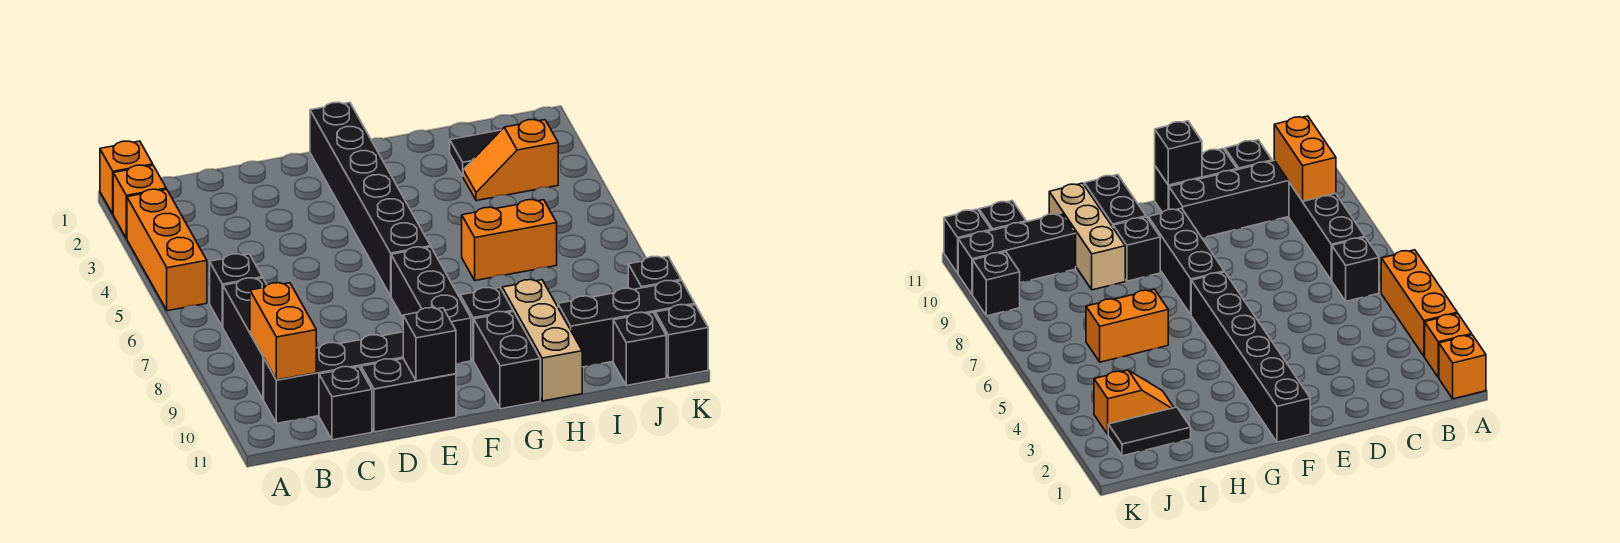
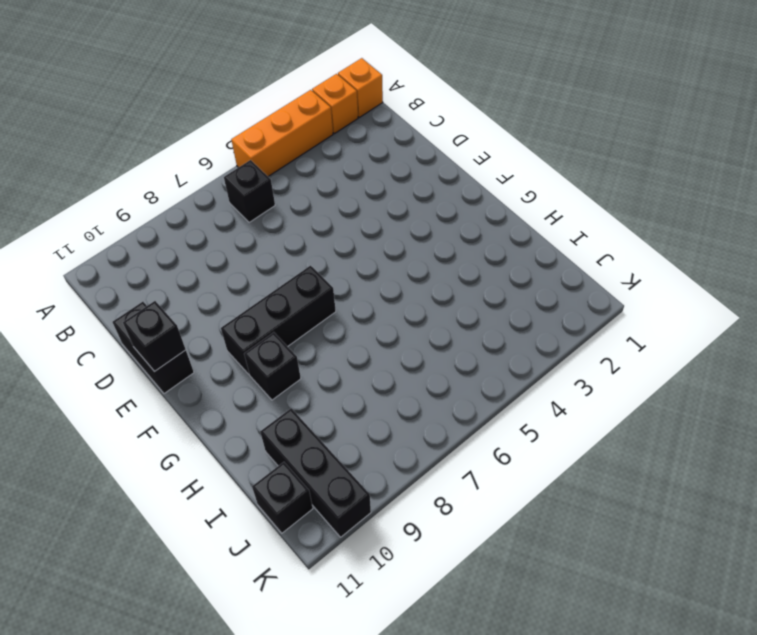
none -> black brick B7:B9 level 1
none -> black brick B10:E10 level 1
none -> black brick C11 level 1

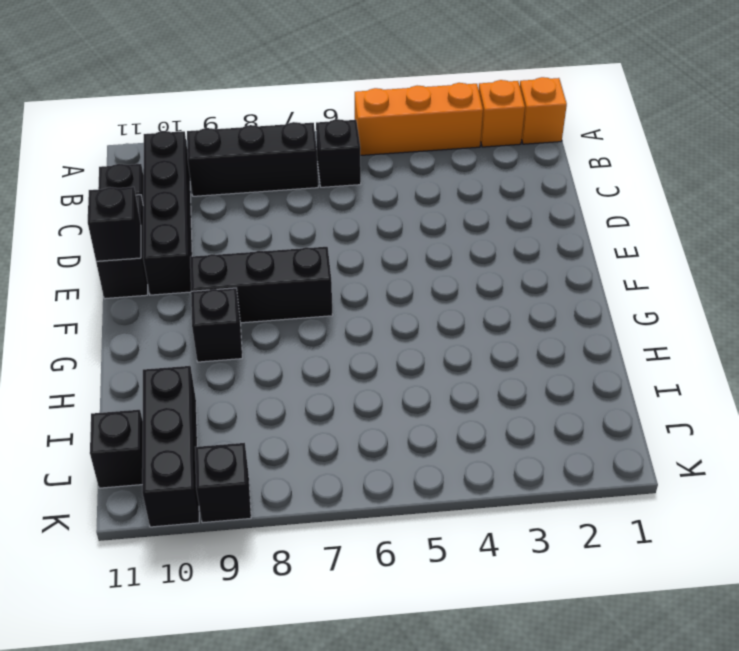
none -> black brick F1:F6 level 1
none -> black brick G10:G11 level 1
none -> orange brick H6:I6 level 1

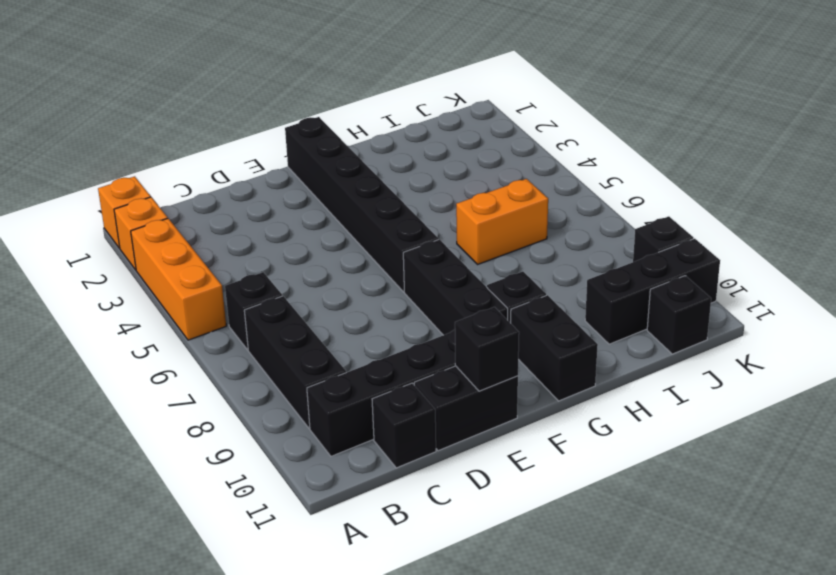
none -> tan brick H9:H11 level 1
none -> black tile I2:J2 level 1
none -> orange slope I3:J3 level 1 top J

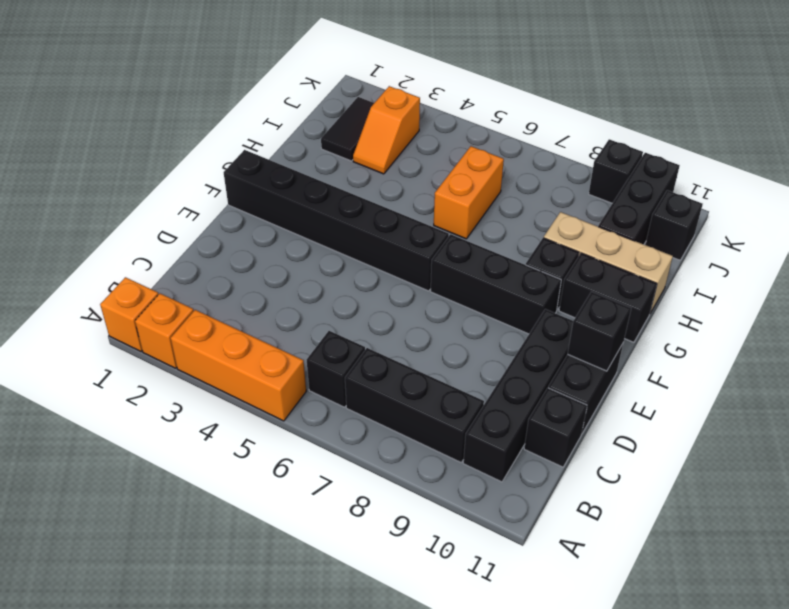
none -> black brick K11 level 1
none -> orange brick B9:B10 level 2

